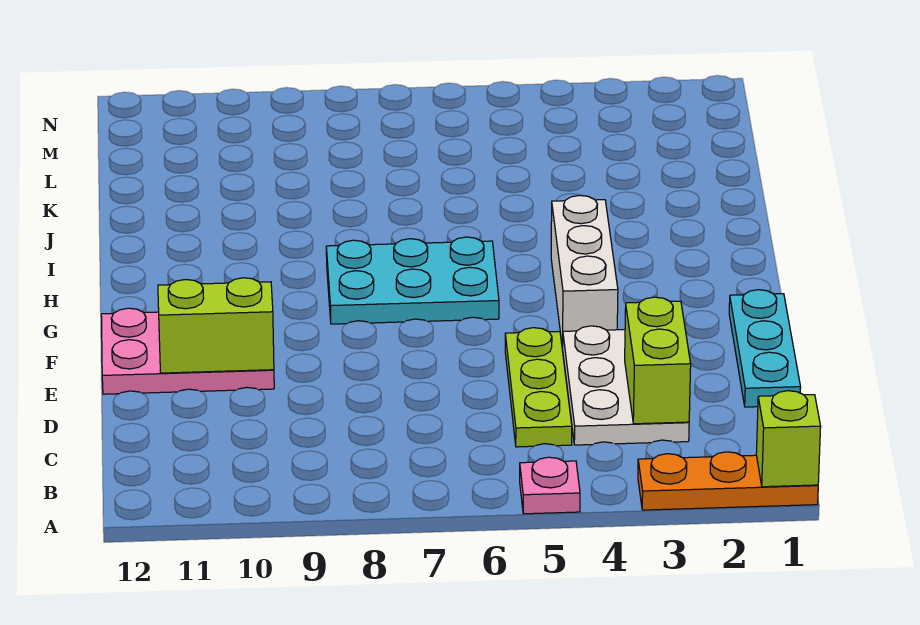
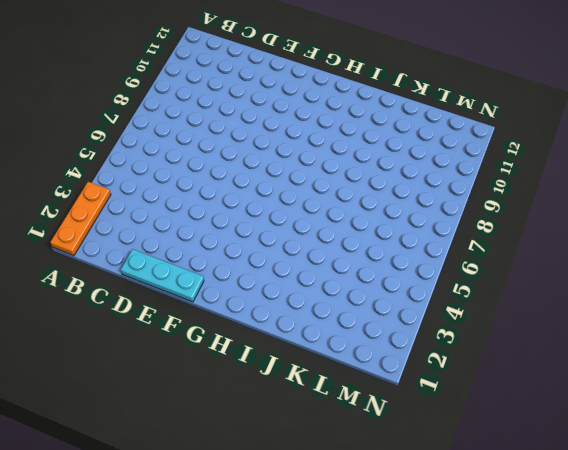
none -> pink plate A5 level 1
none -> white plate C3:E4 level 1

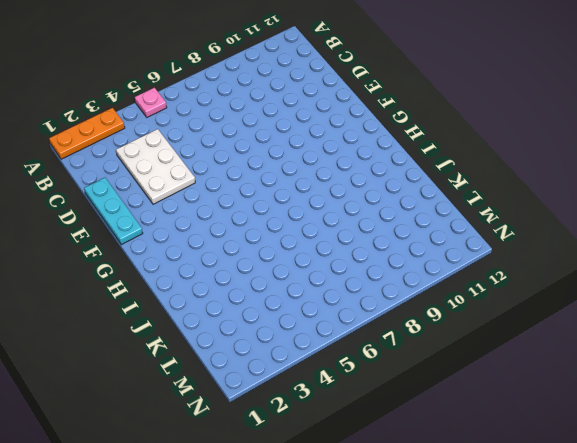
none -> lime plate C5:E5 level 1
none -> pink plate E10:F12 level 1

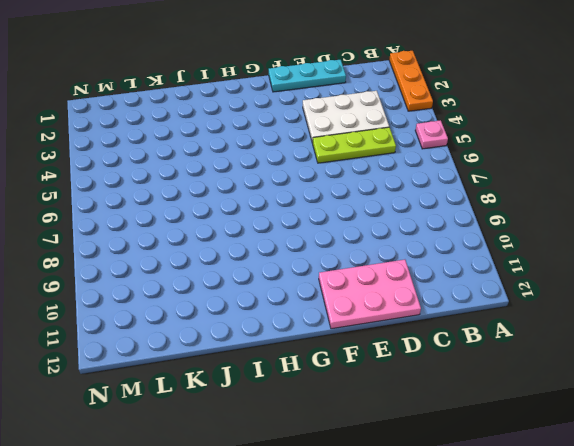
pink plate D11:F12 level 1 -> pink plate E10:F12 level 1
none -> white brick F4:H4 level 1
none -> cyan plate G6:H8 level 1

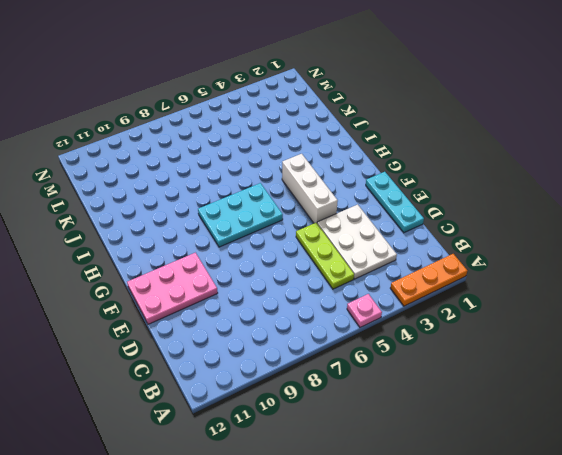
none -> lime brick A1 level 2
none -> lime brick C3:D3 level 2

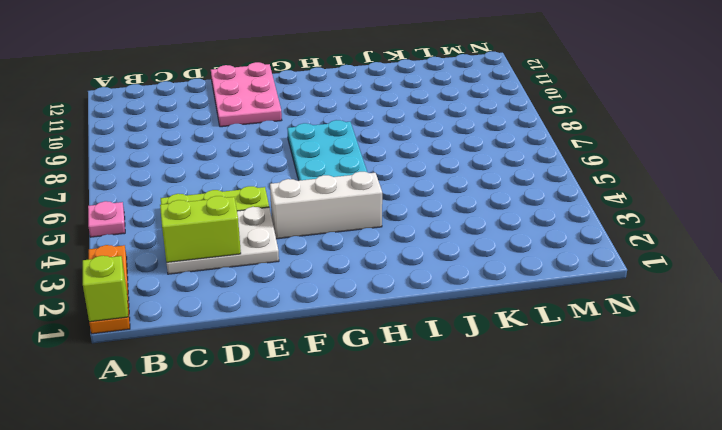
none -> cyan plate D1:F1 level 1
none -> lime brick E10:E11 level 2

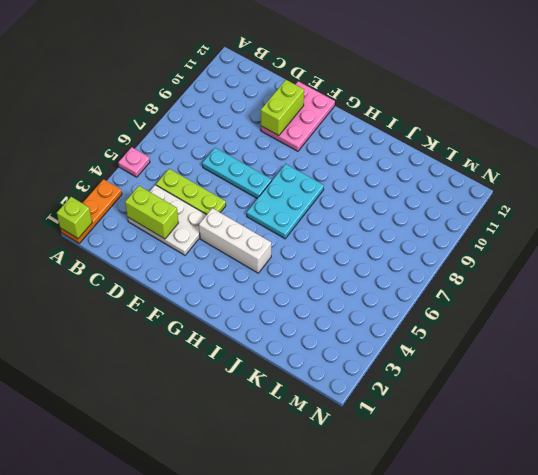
cyan plate D7:F7 level 1 -> cyan plate D1:F1 level 1

